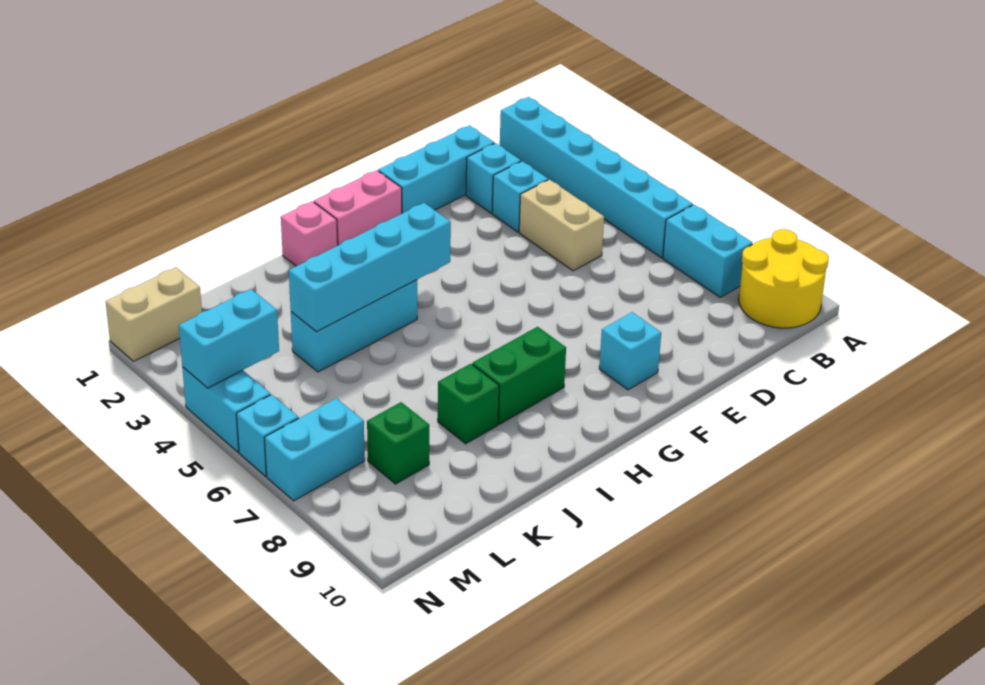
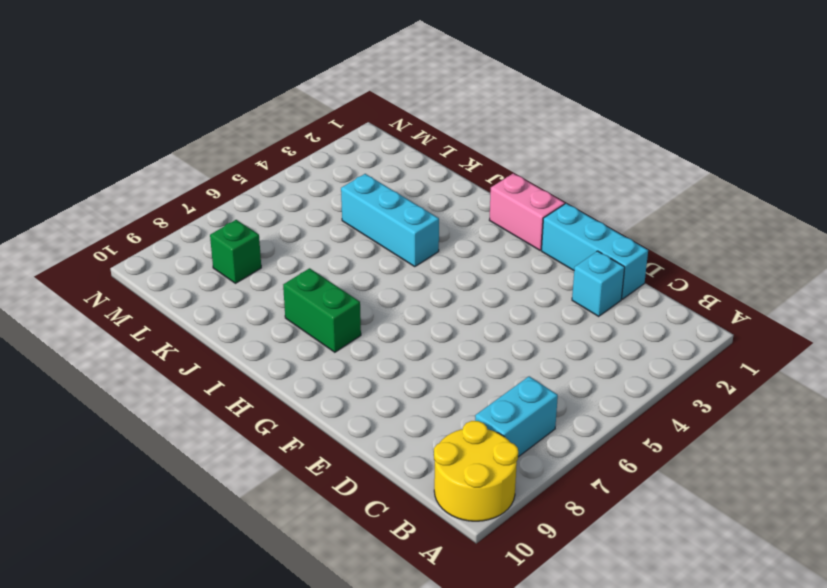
none -> cyan brick B1:B6 level 1
none -> cyan brick D3 level 1
none -> tan brick D4:D5 level 1

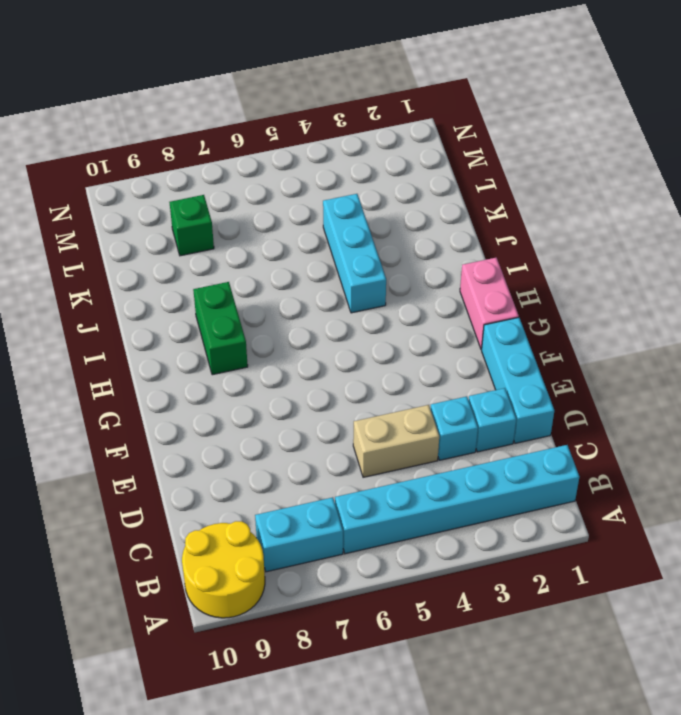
none -> cyan brick F9 level 1
none -> pink brick I1 level 1
none -> green brick J8 level 1

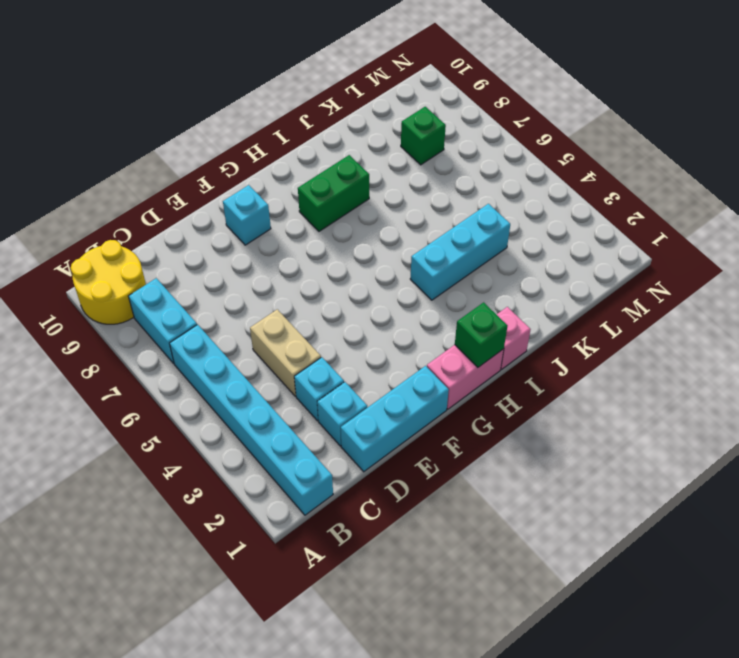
green brick H1 level 2 -> green brick J8 level 1
none -> tan brick M1:N1 level 1
none -> cyan brick M7:N7 level 1
none -> cyan brick N4:N5 level 1

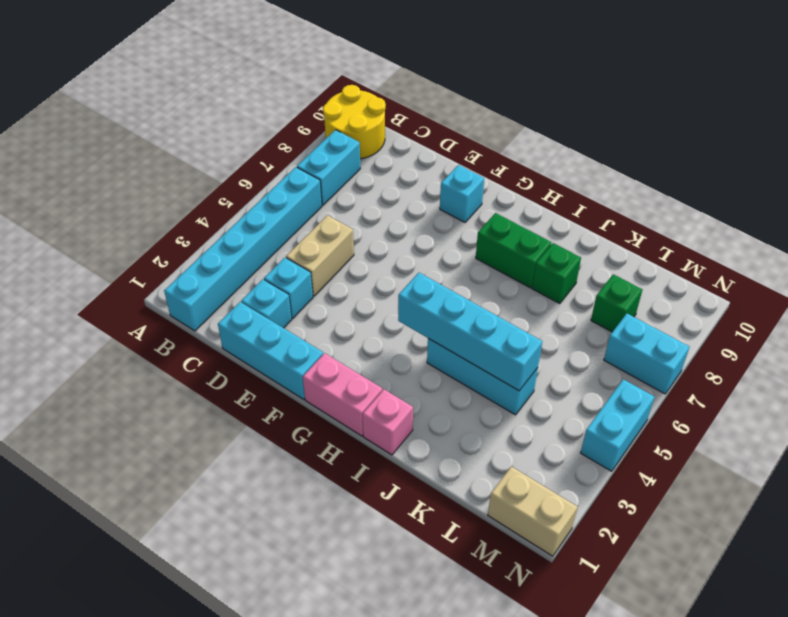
none -> cyan brick N6 level 1
none -> cyan brick M4:N4 level 2

